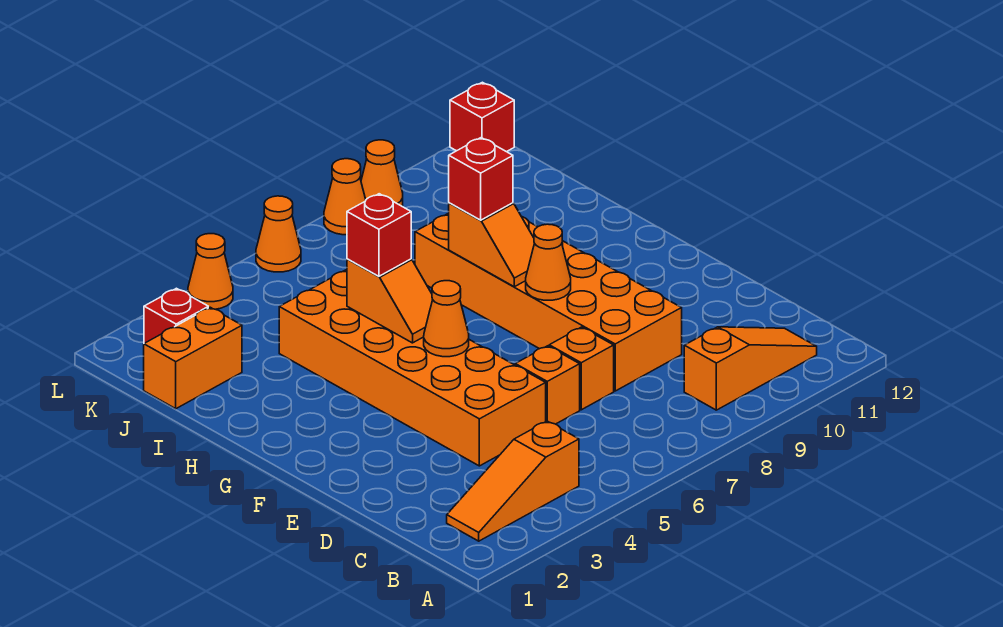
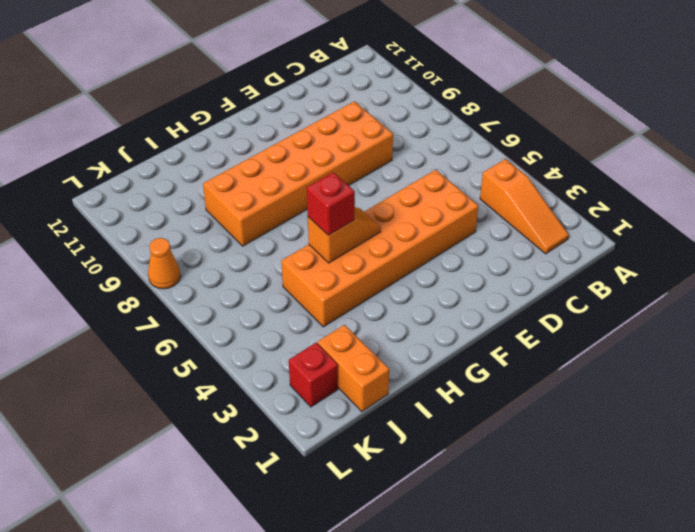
none -> orange slope B9:B11 level 1 top 9
none -> orange brick D6 level 1
none -> orange brick D7 level 1

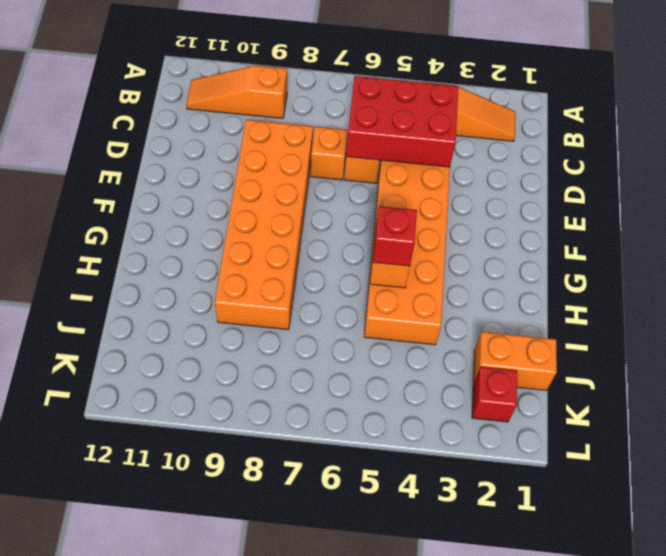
red brick C4:D6 level 2 -> none
none -> orange cone L4 level 1
none -> orange cone L6 level 1
none -> orange cone L8 level 1

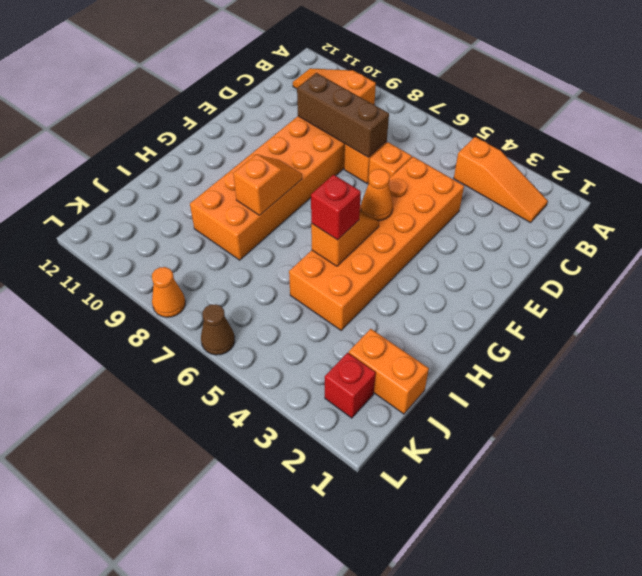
brown brick D7:D9 level 2 -> none
brown cone L6 level 1 -> orange cone L6 level 1
none -> orange cone L4 level 1
none -> orange cone L9 level 1
none -> red brick L12 level 1

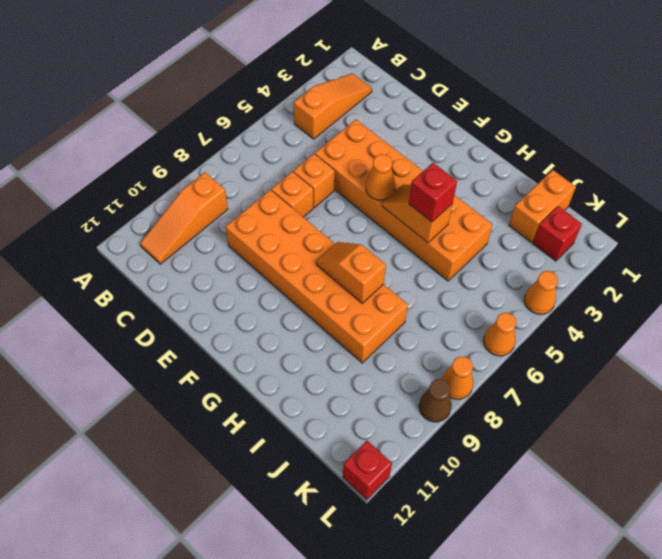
brown cone L9 level 1 -> orange cone L9 level 1
none -> orange cone F8 level 2
none -> red brick H8 level 3

